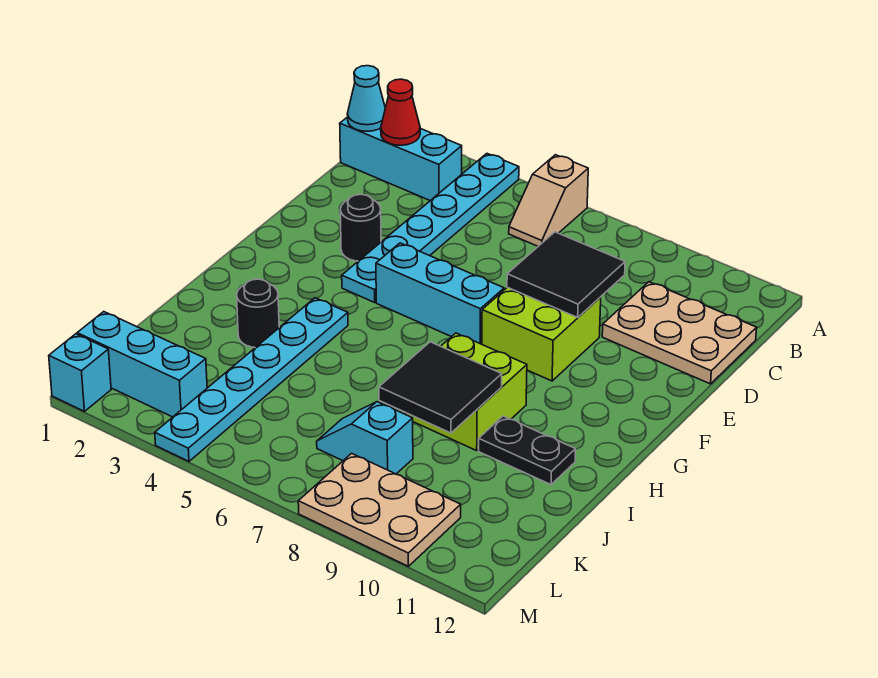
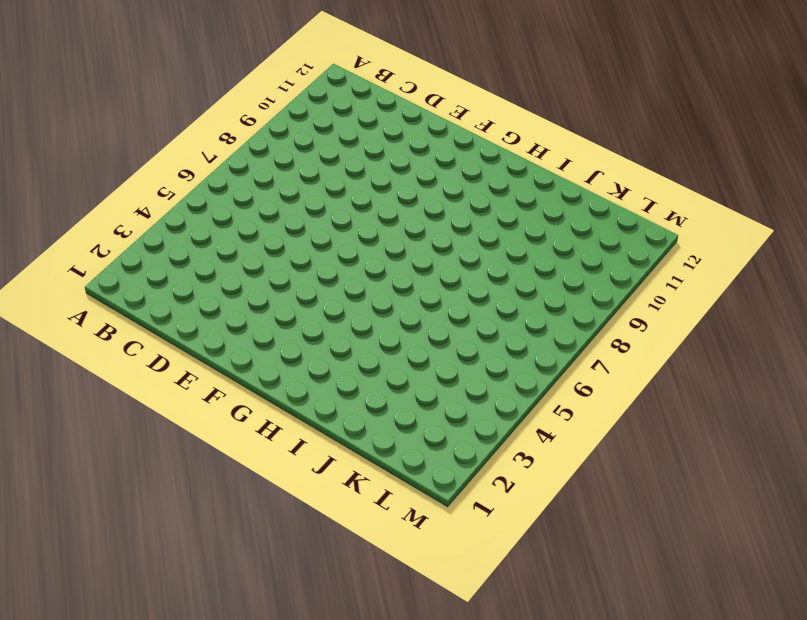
none -> cyan plate A4:F4 level 1
none -> tan slope A6:B6 level 1 top A
none -> cyan brick B1:B3 level 1

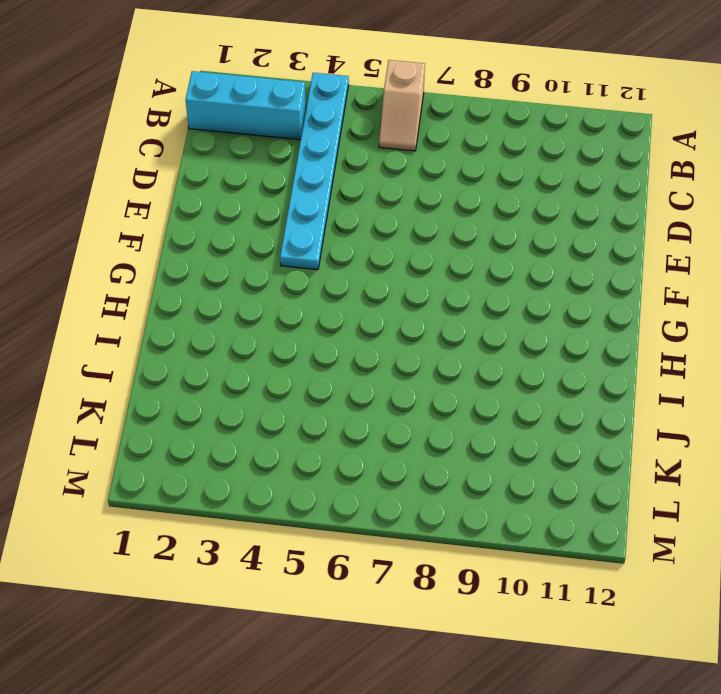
none -> tan plate C10:D12 level 1
none -> black round brick E3 level 1
none -> lime brick E8:F9 level 1

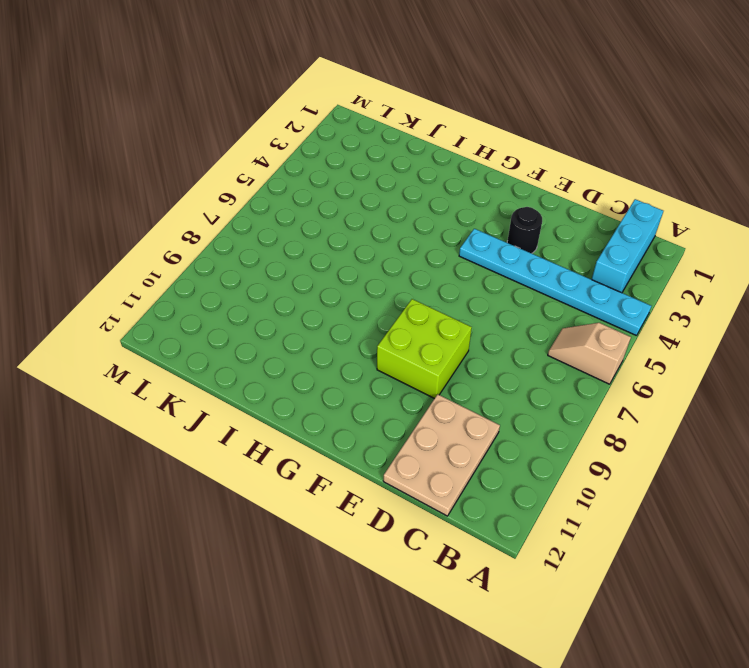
none -> cyan brick F5:F7 level 1
none -> cyan plate H4:M4 level 1
none -> lime brick H8:I9 level 1

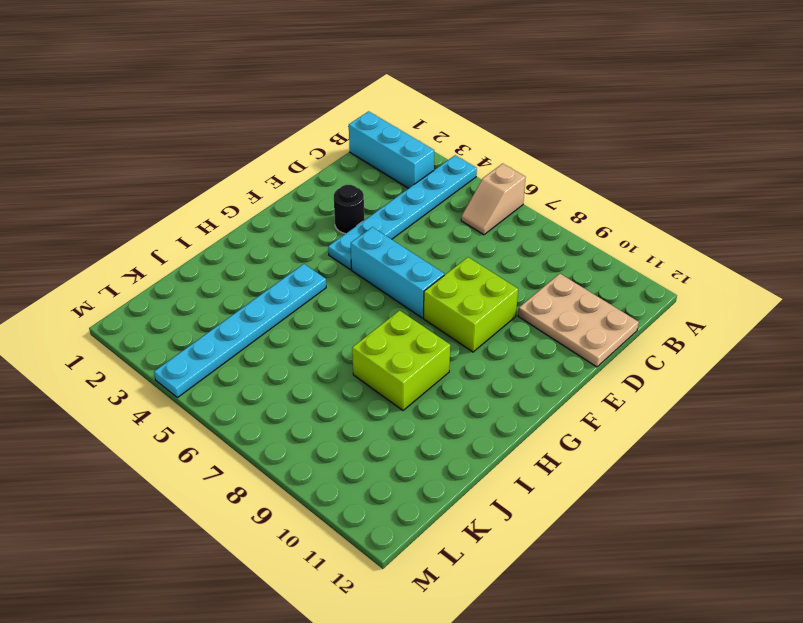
none -> black round brick I3 level 1
none -> black plate I10:I11 level 1
none -> cyan slope K7:K8 level 1 top 8

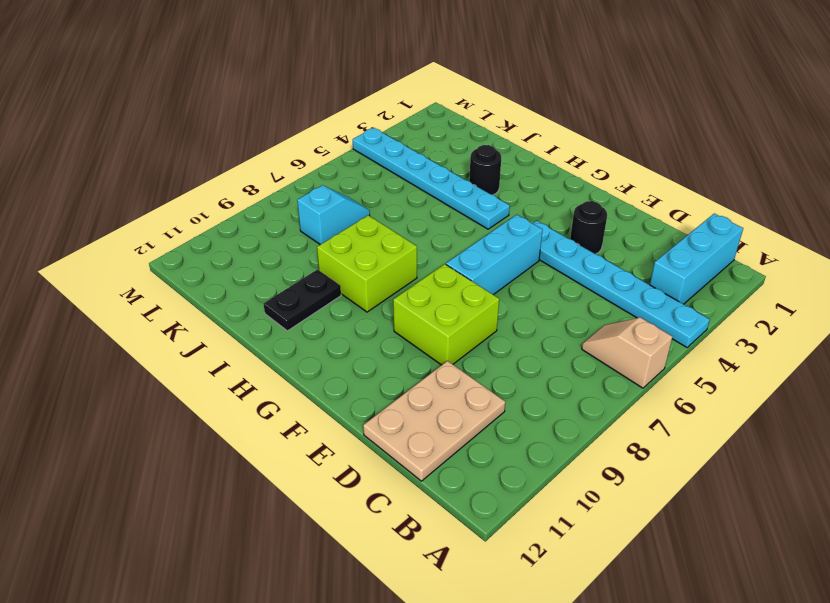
none -> cyan brick L1:L3 level 1
none -> tan plate L8:M10 level 1
none -> cyan brick M1 level 1

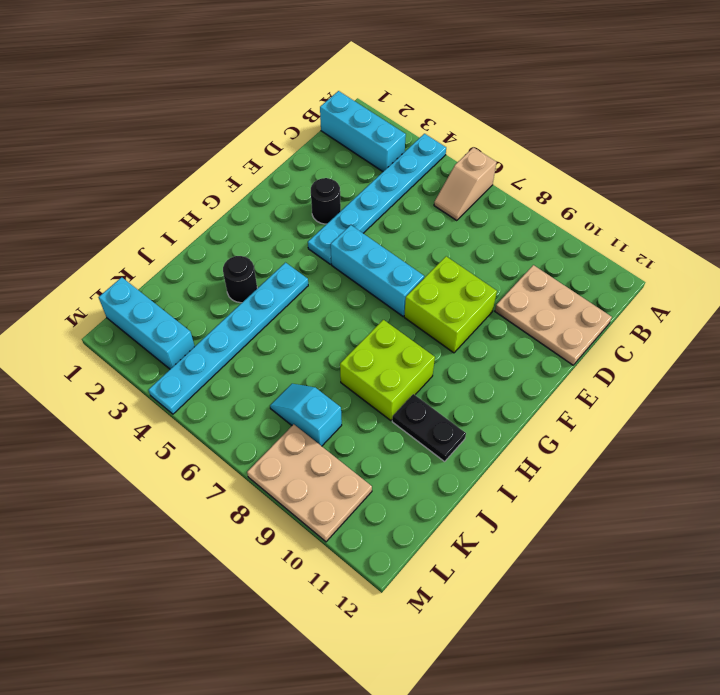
none -> cyan brick M1 level 1
none -> cyan cone B1 level 2
none -> red cone B2 level 2

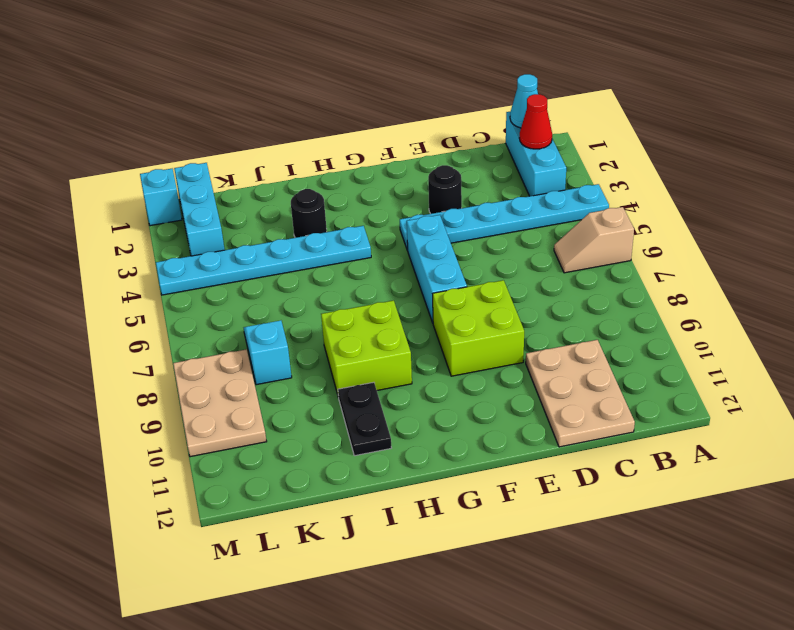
none -> black tile D8:E9 level 2
none -> black tile I8:J9 level 2

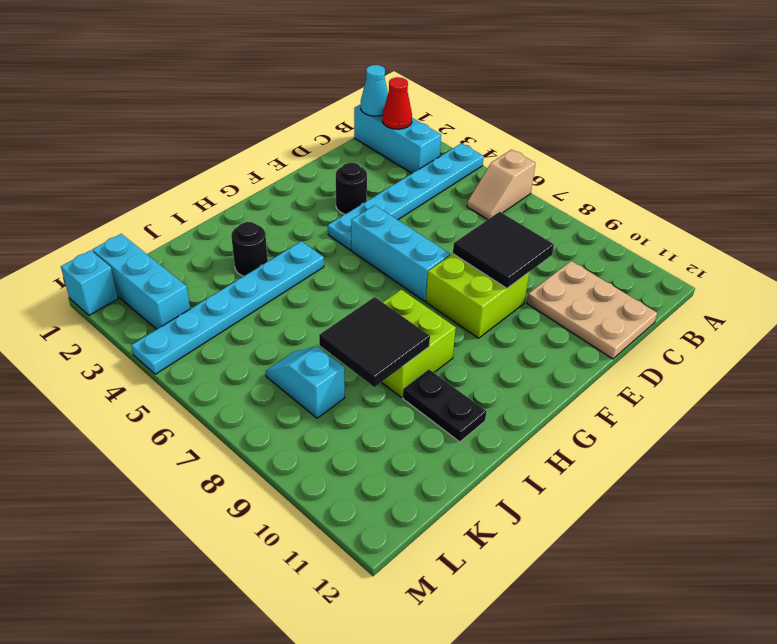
none -> tan plate L8:M10 level 1

